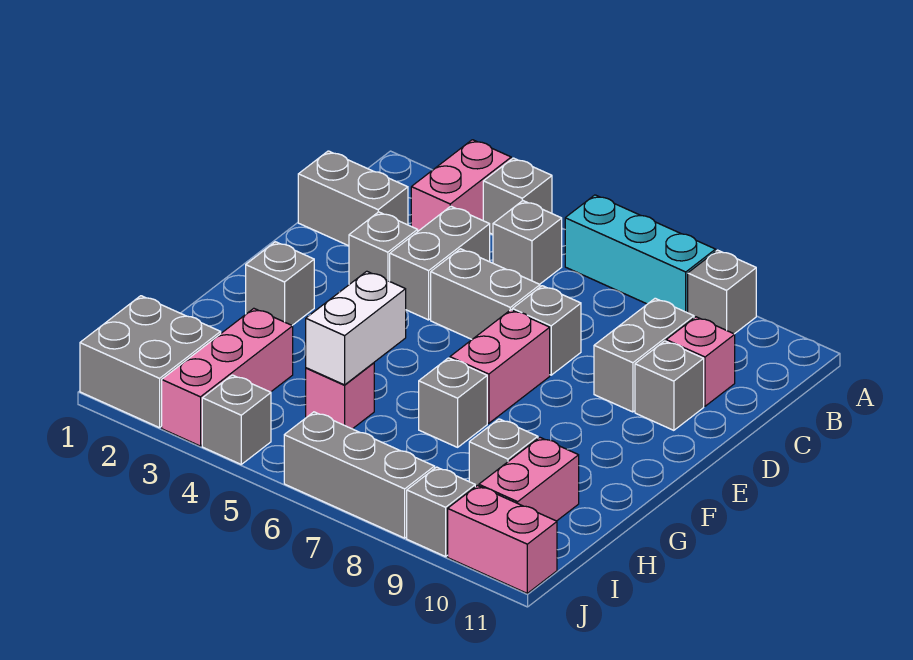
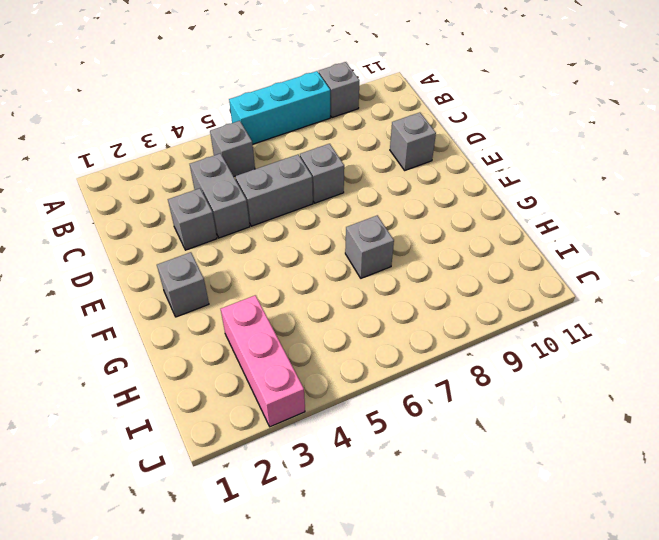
none -> pink brick A3:B3 level 1
none -> grey brick A4 level 1
none -> grey brick C1:C2 level 1

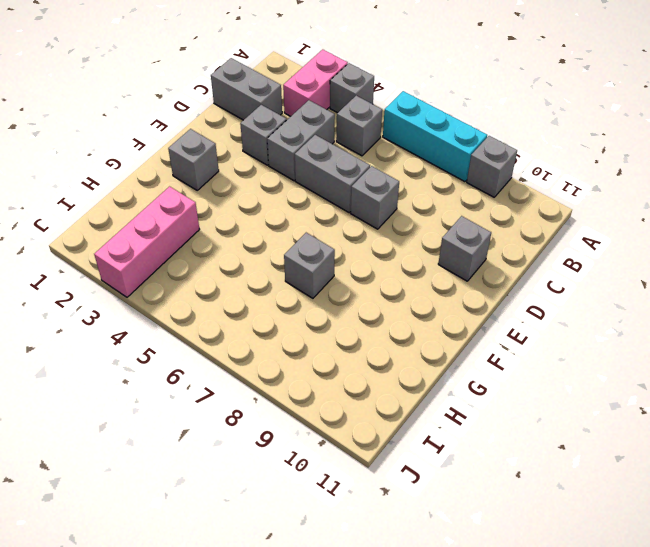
none -> grey brick C9:D9 level 1
none -> pink brick C10 level 1
none -> pink brick E7:F7 level 1

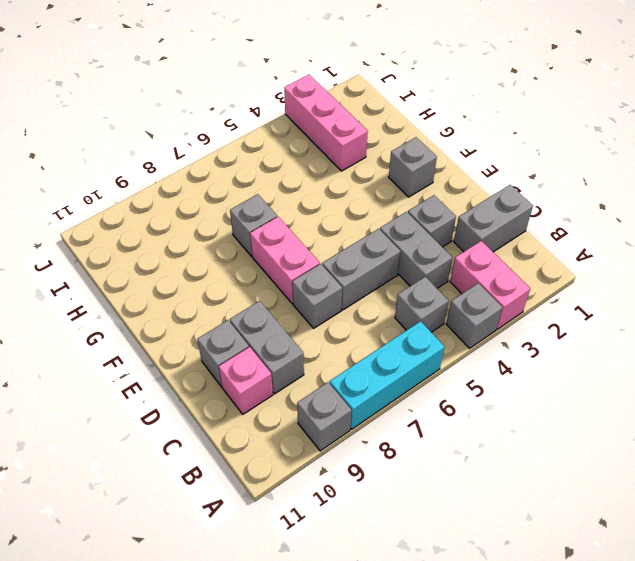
none -> pink brick H5 level 1
none -> grey brick H9 level 1
none -> pink brick H10:I10 level 1

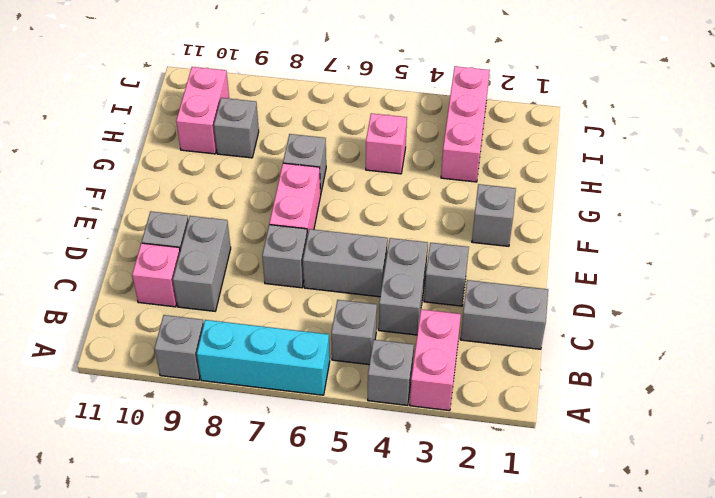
none -> grey brick I1:J2 level 1
none -> grey brick J4 level 1
none -> grey brick J6:J8 level 1

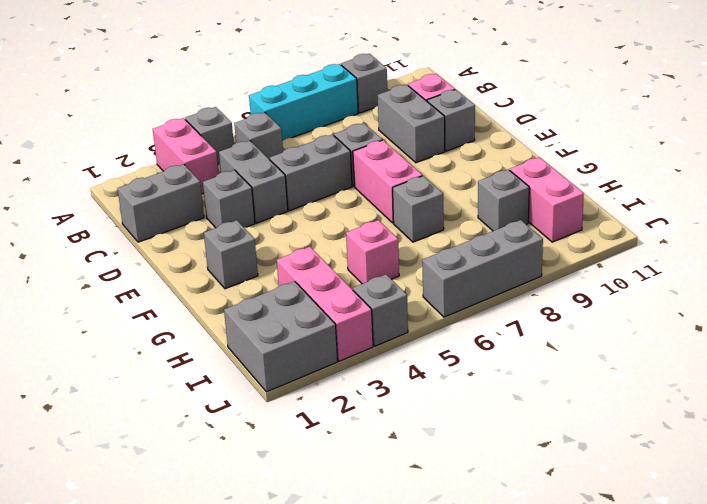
none -> grey brick J9 level 1
none -> pink brick J10:J11 level 1
none -> white brick G5:H5 level 2

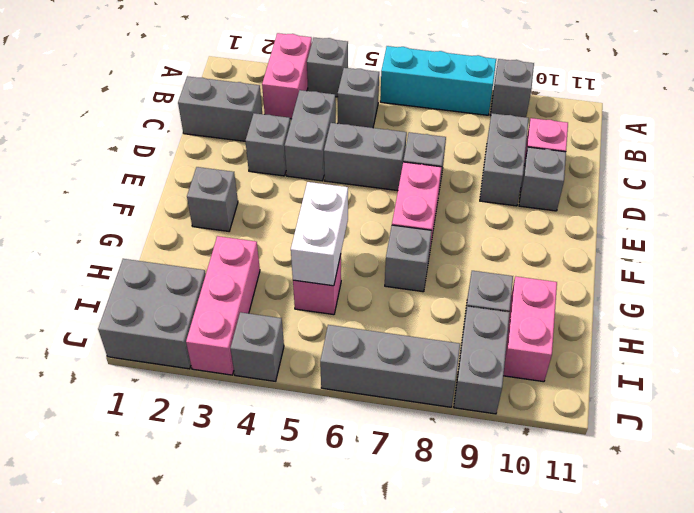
grey brick I9:J9 level 1 -> grey brick J9 level 1
none -> pink brick J10:J11 level 1

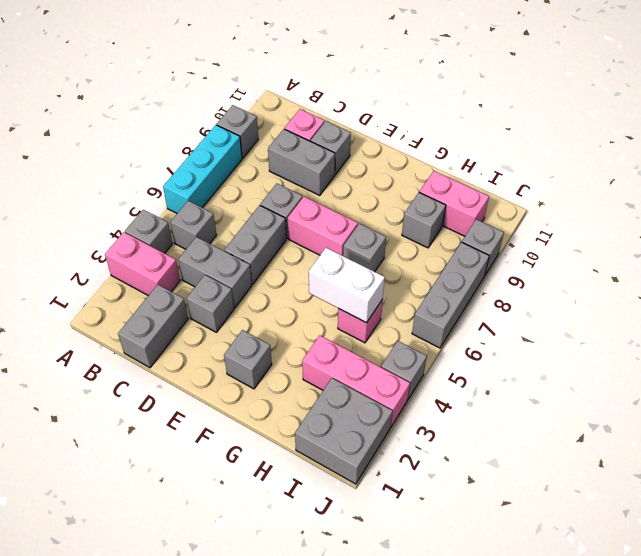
none -> pink brick J10:J11 level 1

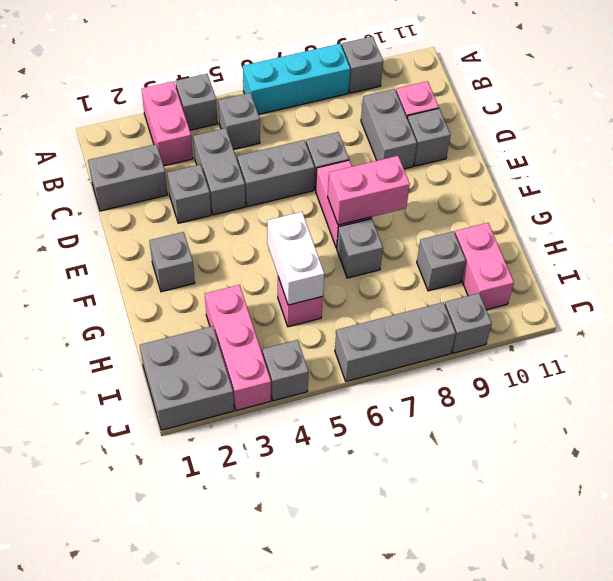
pink brick F7:F8 level 2 -> pink brick J10:J11 level 1

